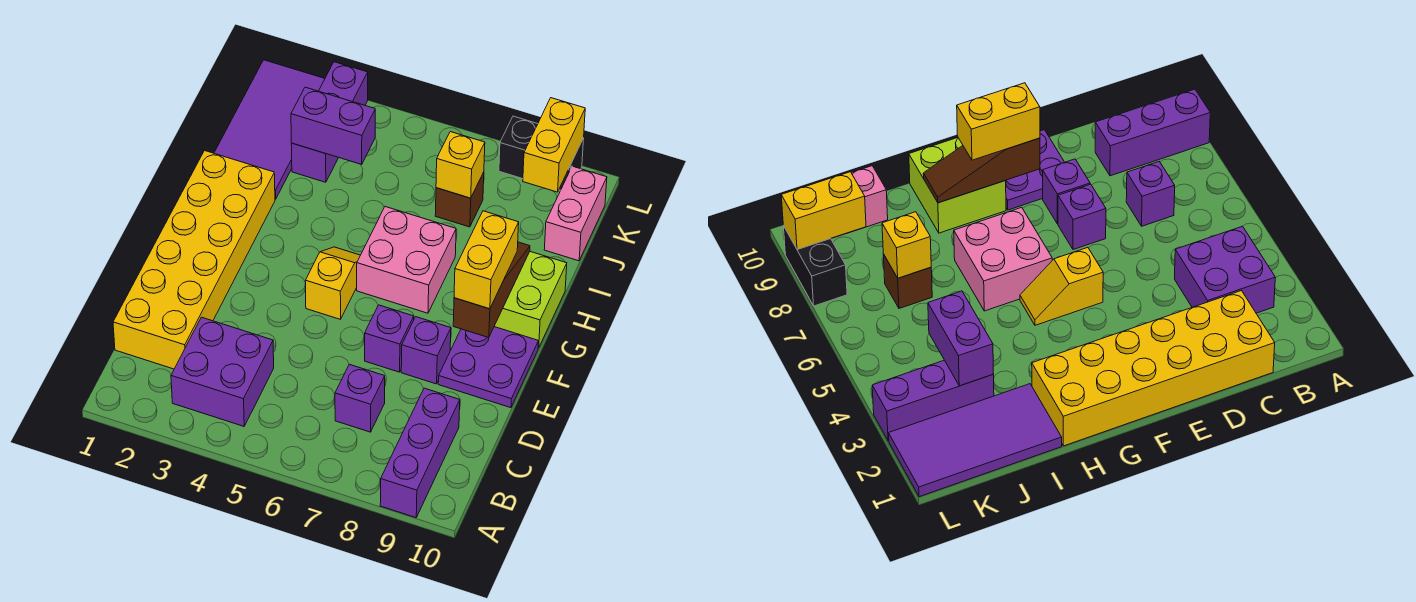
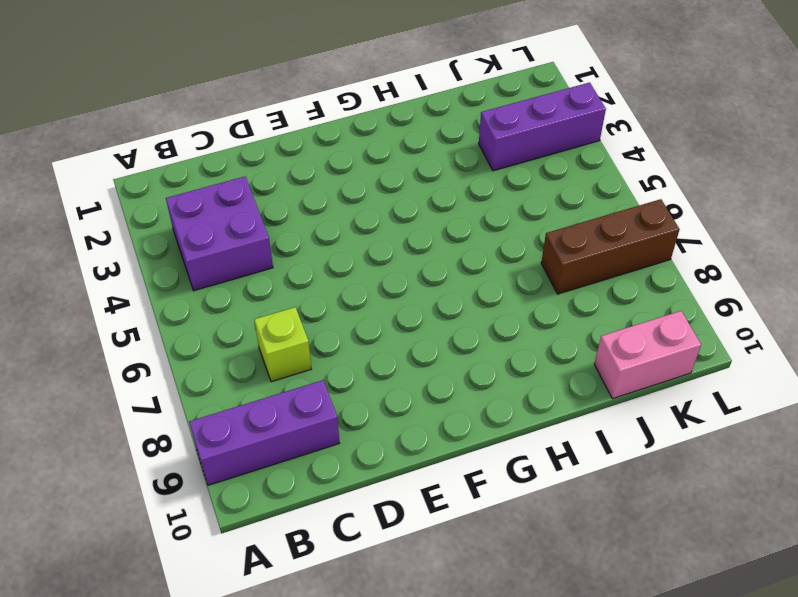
lime brick C7 level 1 -> purple brick C7 level 1
brown brick J7:L7 level 1 -> brown brick J7 level 1
none -> yellow brick C1:H2 level 1
none -> purple brick E7 level 1
none -> purple brick E8 level 1

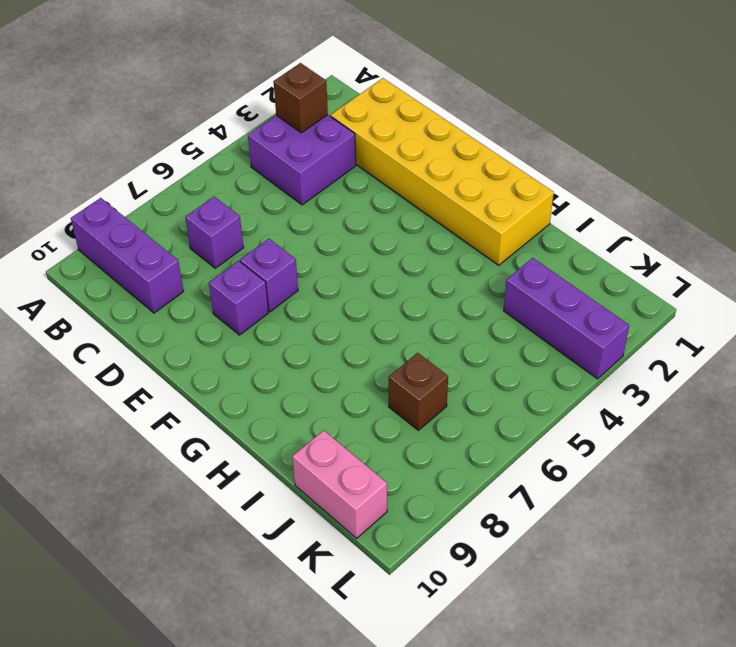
brown brick B3 level 2 -> none
none -> purple plate E9:F10 level 1
none -> yellow slope F5:G5 level 1 top F
none -> pink brick G6:H7 level 1

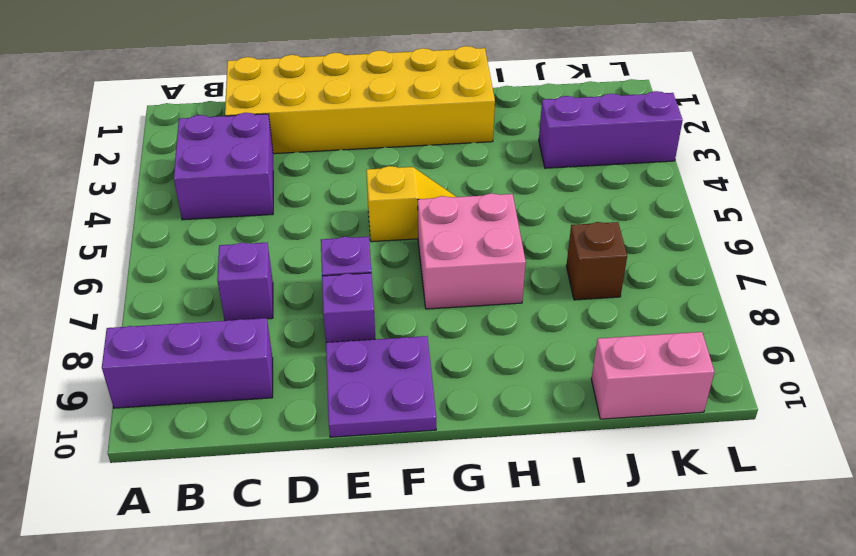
none -> lime brick G9:H10 level 1
none -> purple tile I1:L2 level 1
none -> black brick L8:L9 level 1

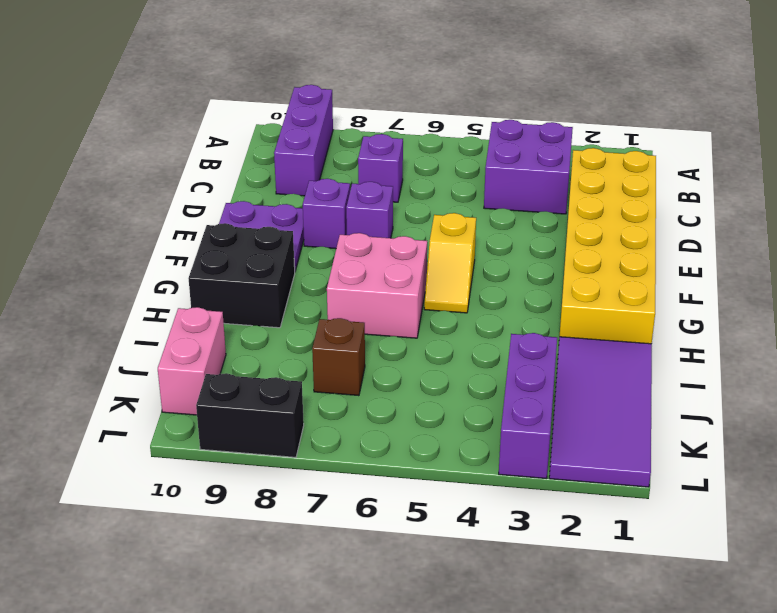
black brick G9:H10 level 1 -> lime brick G9:H10 level 1
none -> brown slope F9:H9 level 2 top F
none -> purple brick J3:J4 level 2
none -> yellow brick J7 level 2

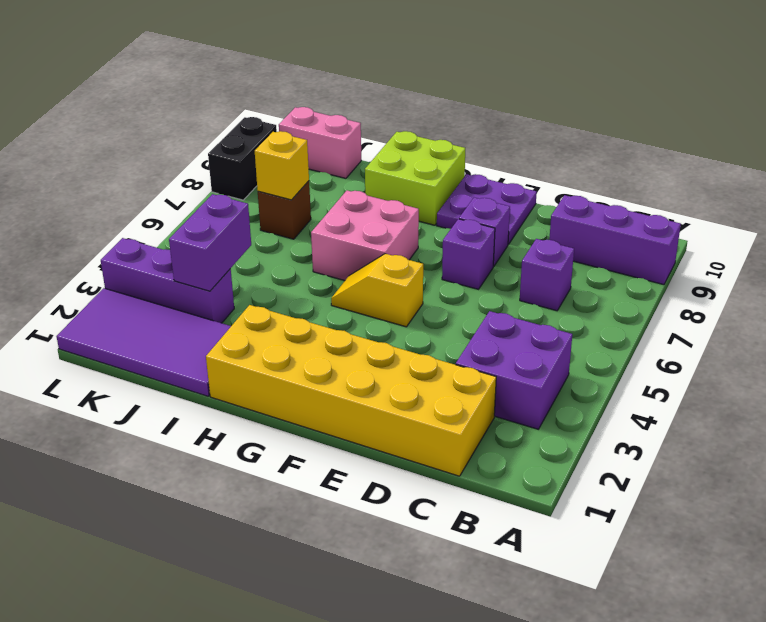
none -> brown slope F9:H9 level 2 top F
none -> yellow brick K9:L9 level 2
none -> yellow brick F9:G9 level 3

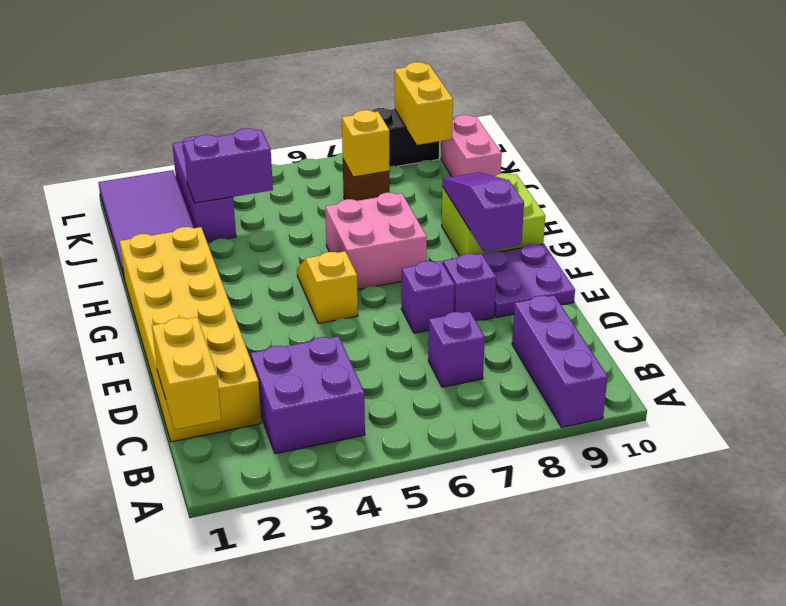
yellow brick B1:C1 level 2 -> yellow brick F9:G9 level 3
purple slope F9:H9 level 2 top F -> brown slope F9:H9 level 2 top F

